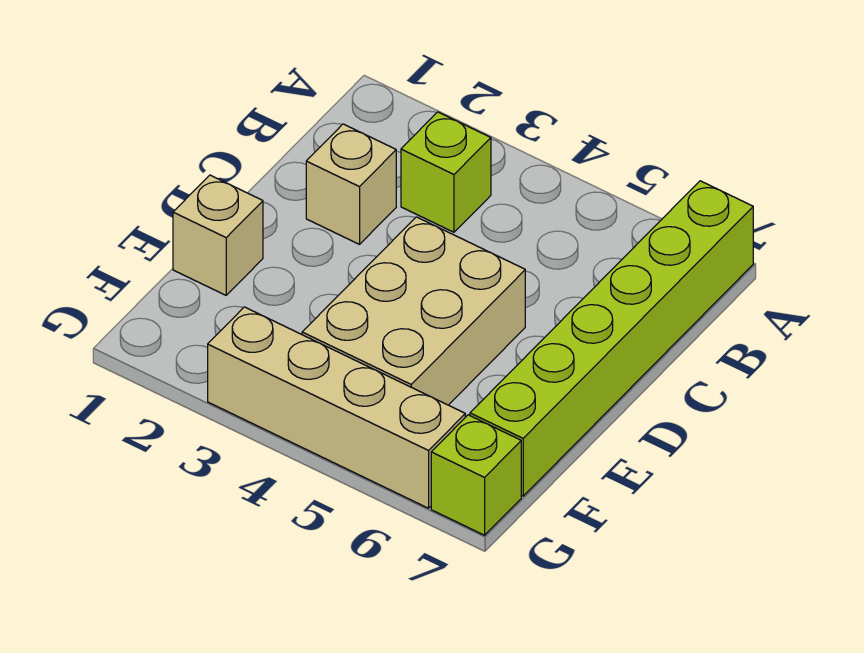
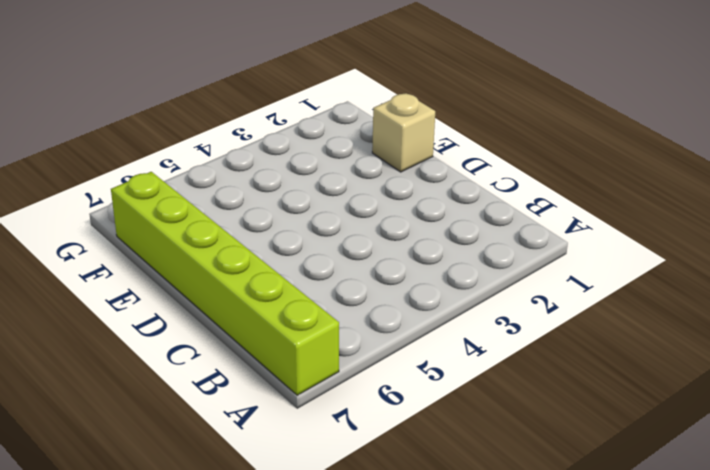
none -> lime brick B3 level 1
none -> tan brick C2 level 1

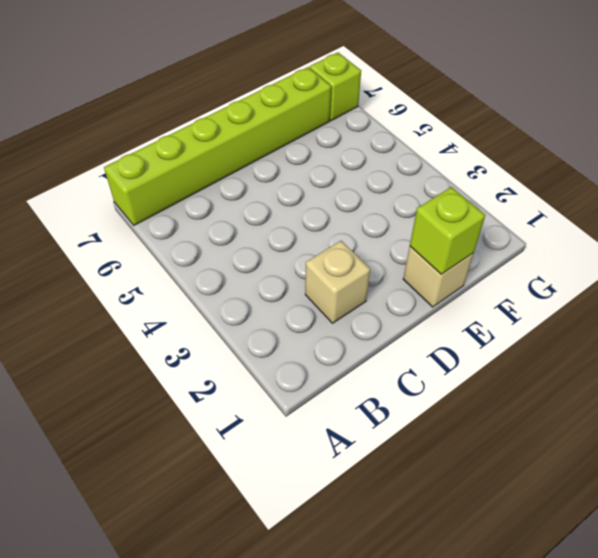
lime brick E1 level 2 -> lime brick B3 level 1
none -> tan brick D4:F5 level 1
none -> tan brick G3:G6 level 1

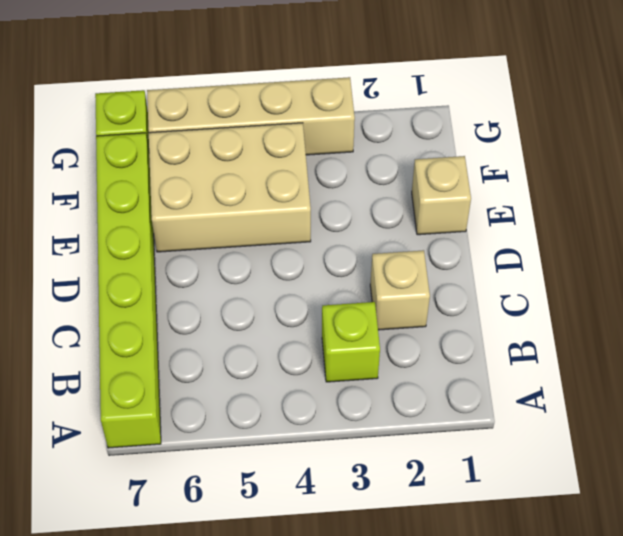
tan brick E4:F6 level 1 -> tan brick D4:F5 level 1

